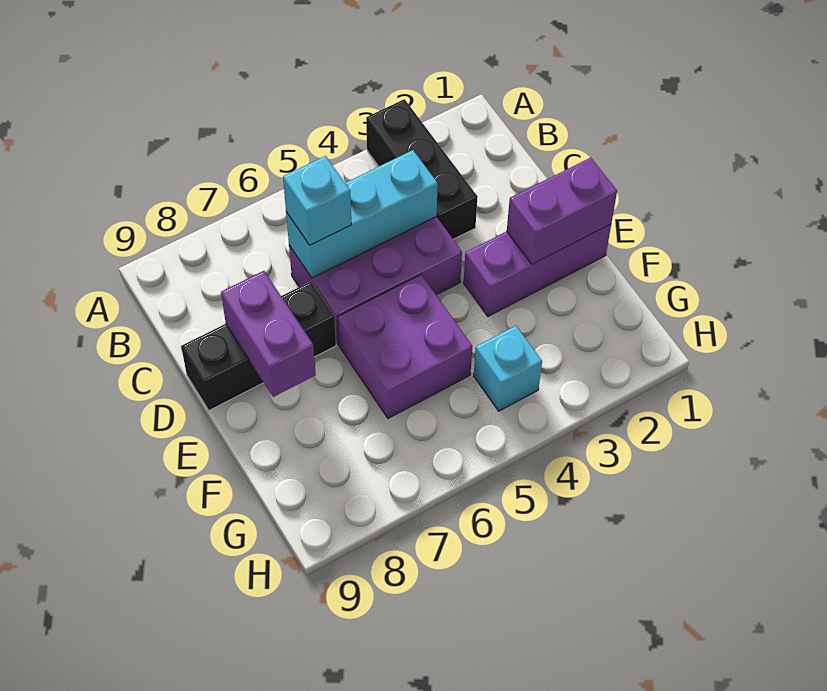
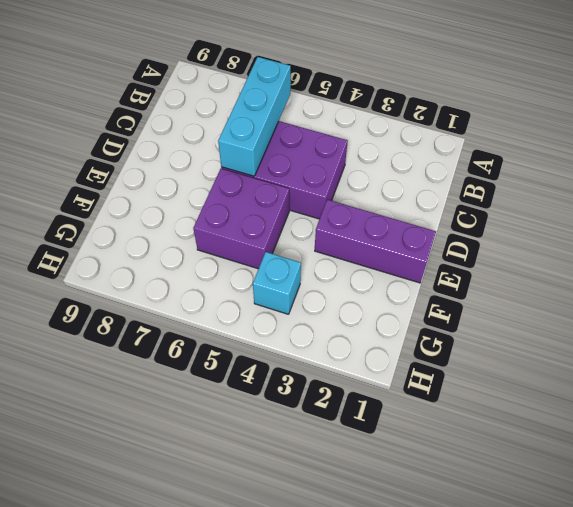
cyan brick B6:D6 level 2 -> cyan brick C4:C6 level 2
none -> black brick A3:C3 level 1
none -> black brick D7:D9 level 1

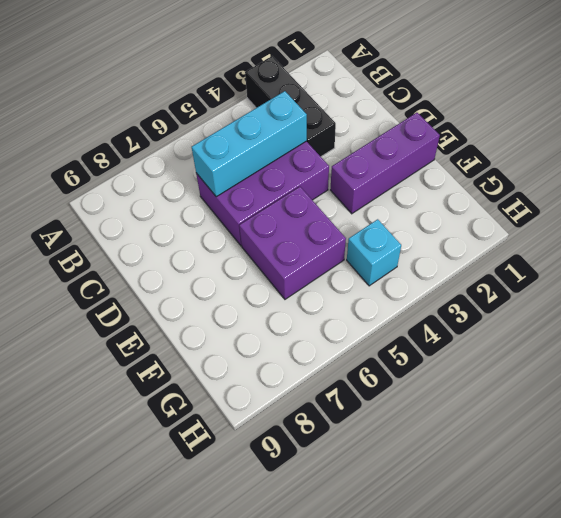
none -> black brick D7:D9 level 1
none -> purple brick D8:E8 level 2

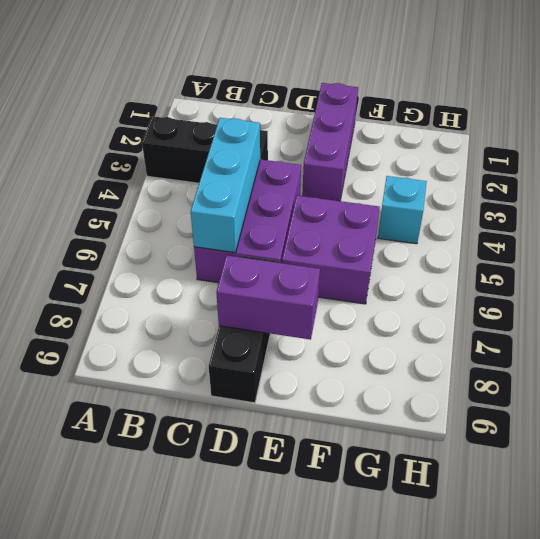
none -> purple brick E1:E2 level 2
none -> cyan brick C6 level 3

